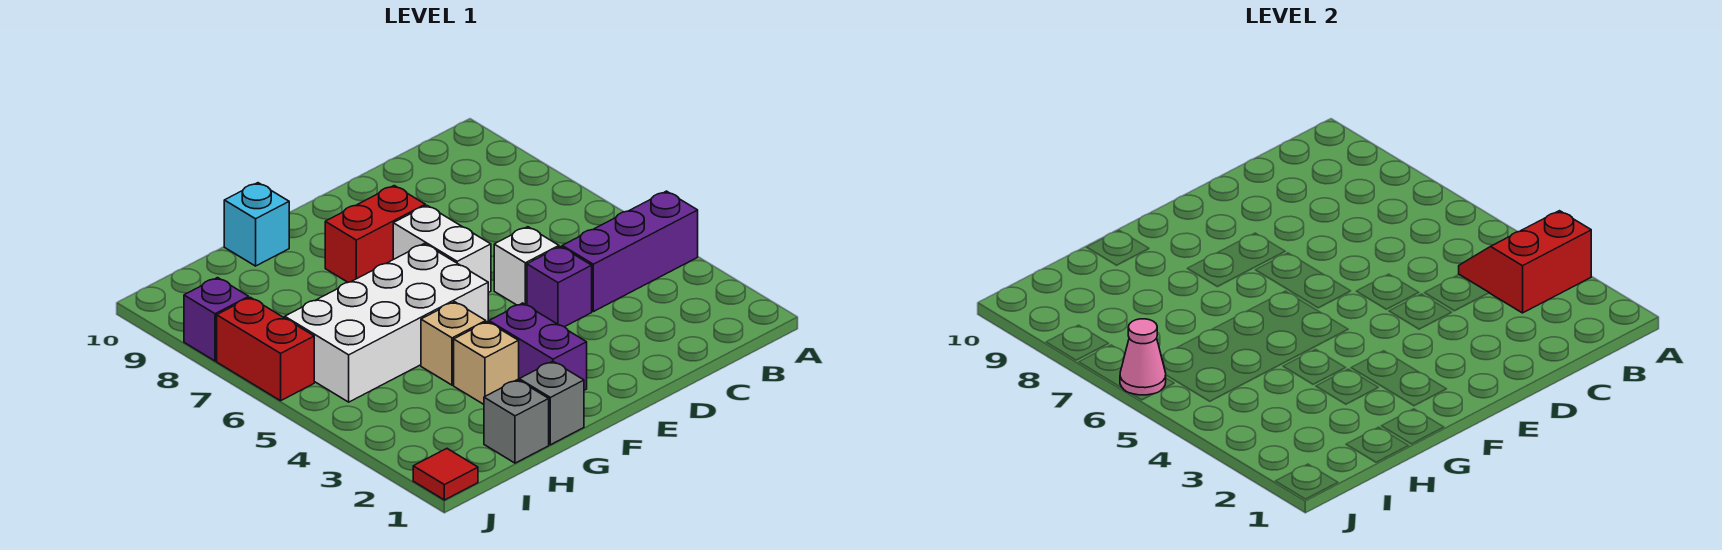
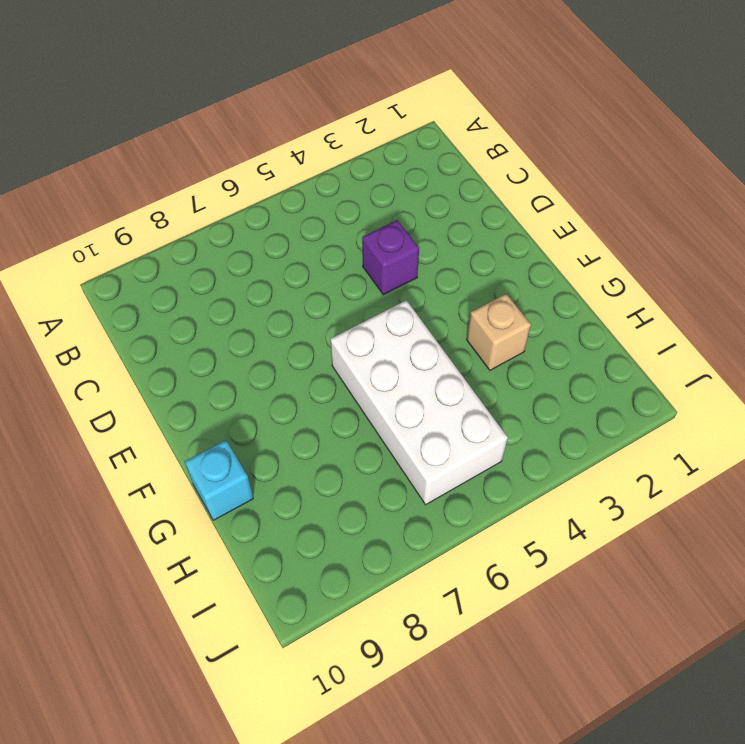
none -> purple brick A4:C4 level 1
none -> white brick D5 level 1
none -> white brick E6:E7 level 1

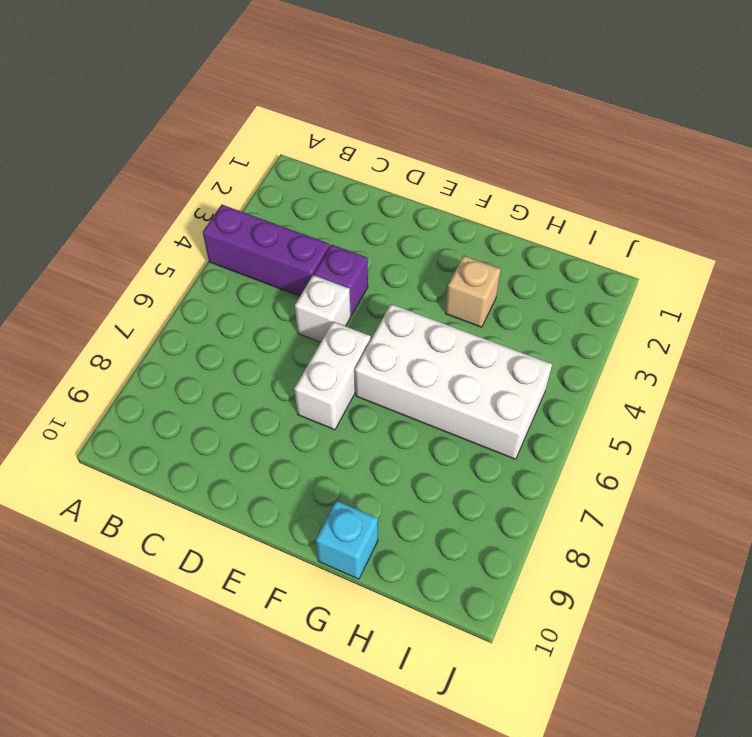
none -> red brick E8:F8 level 1
none -> purple brick F2:F3 level 1
none -> grey brick G1 level 1

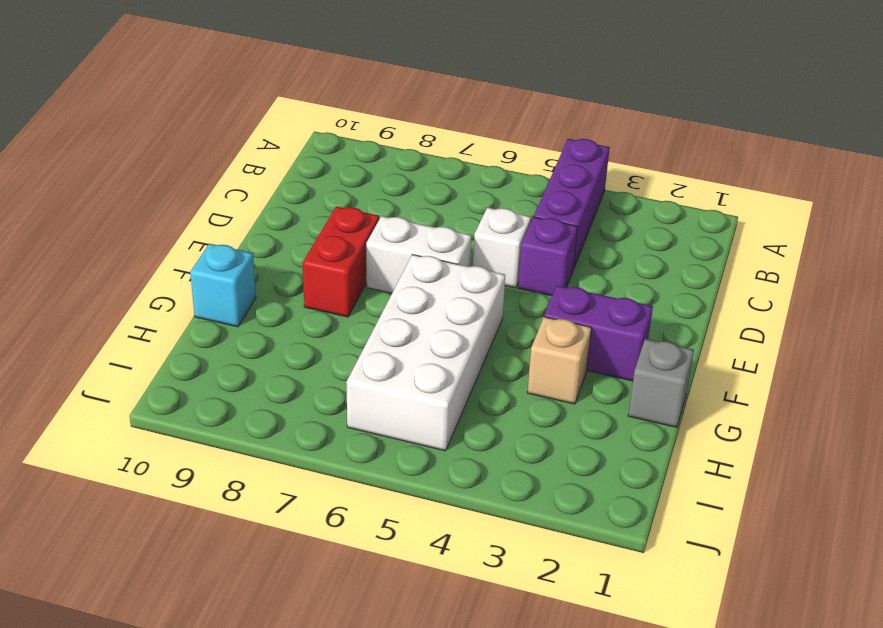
none -> tan brick G4 level 1
none -> grey brick H1 level 1
none -> red tile J1 level 1

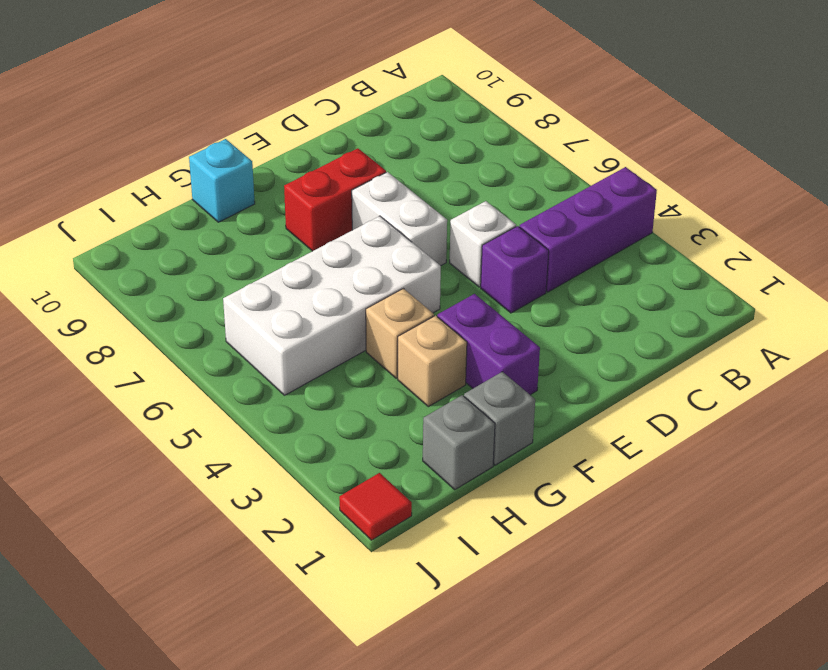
none -> red brick J6:J7 level 1
none -> purple brick J8 level 1
none -> red slope A3:B4 level 2 top 3

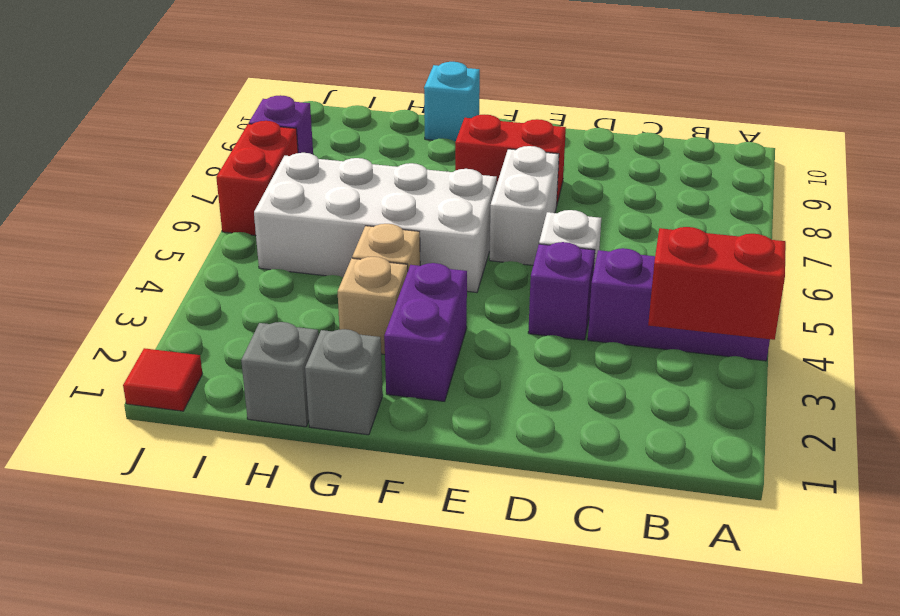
none -> pink cone J6 level 2

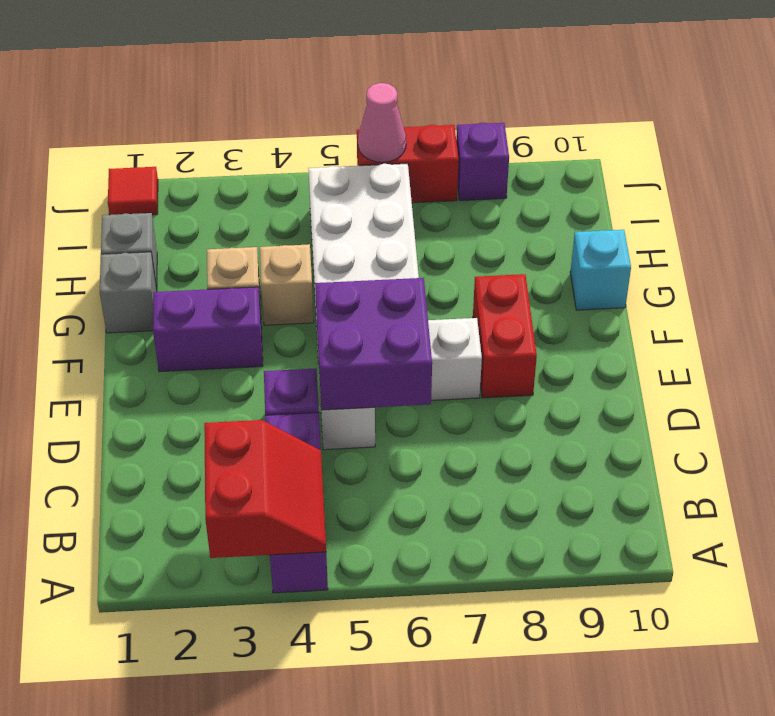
purple brick D5:E6 level 2 -> none

